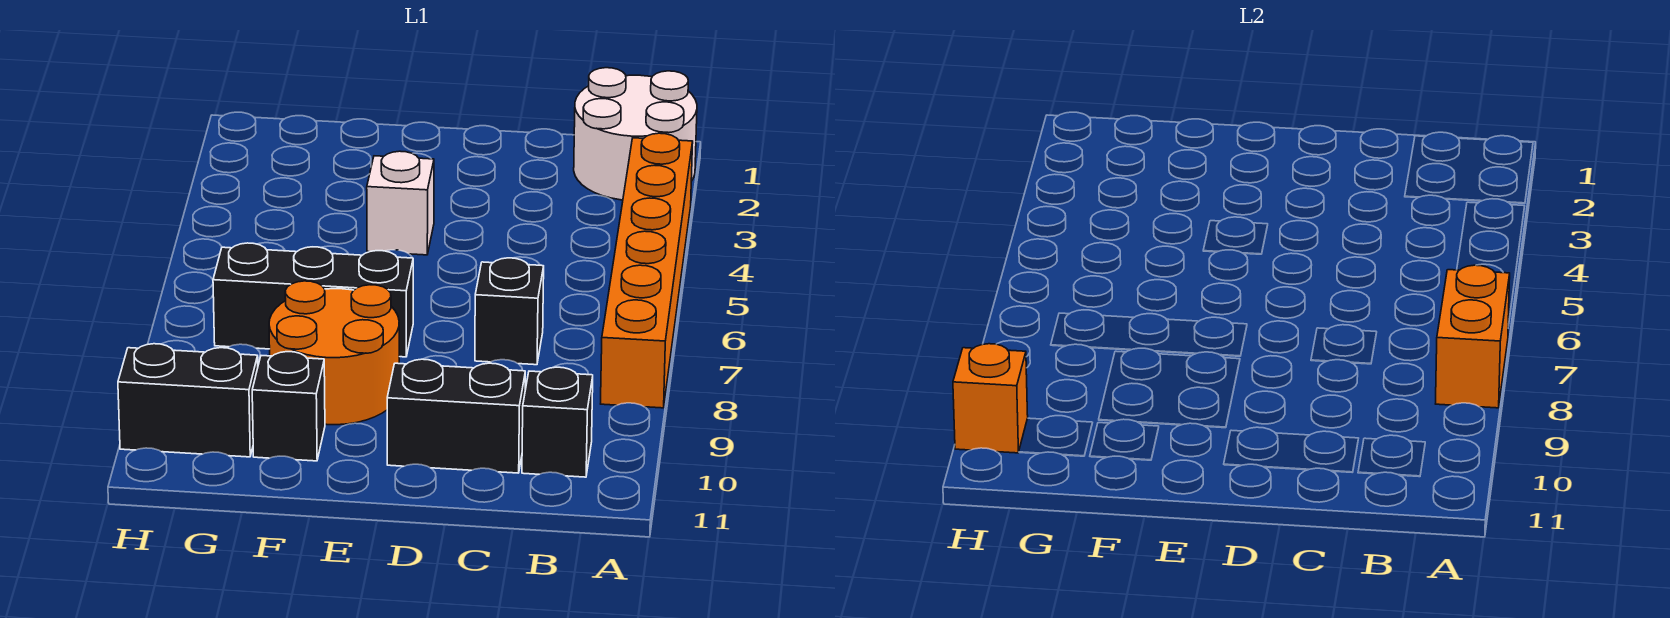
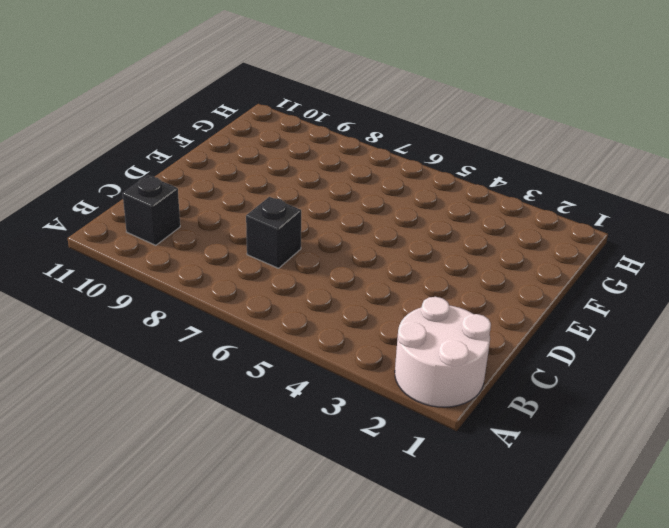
none -> orange brick A3:A8 level 1
none -> black brick C10:D10 level 1
none -> white brick E4 level 1

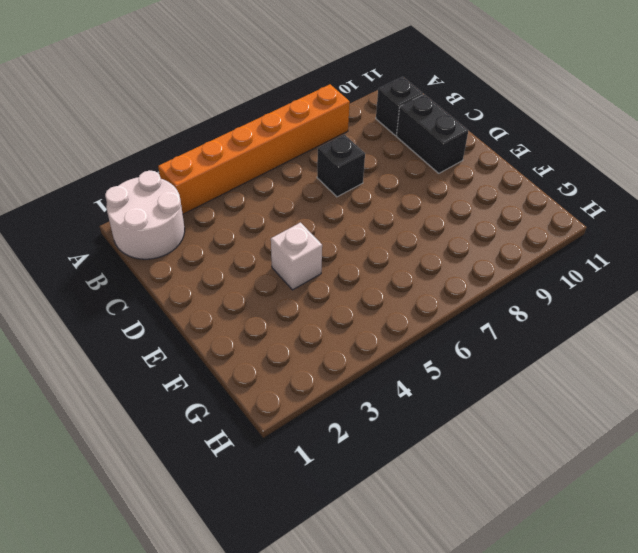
none -> black brick E7:G7 level 1
none -> orange round brick E8:F9 level 1
none -> black brick F10 level 1

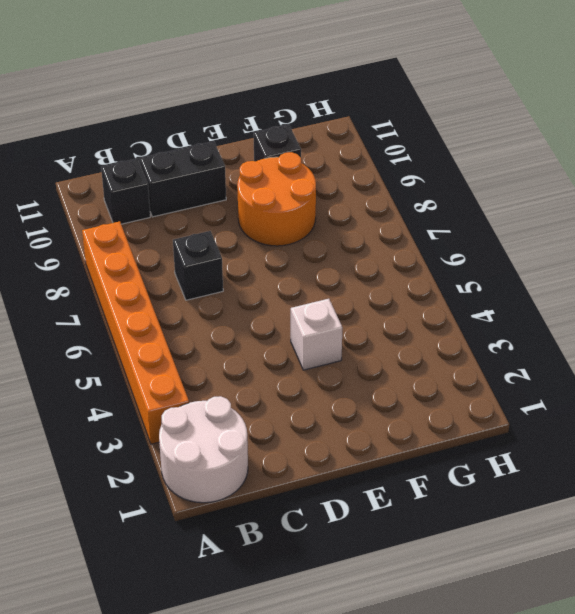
none -> black brick E7:G7 level 1
none -> black brick G10:H10 level 1
none -> orange brick A7:A8 level 2

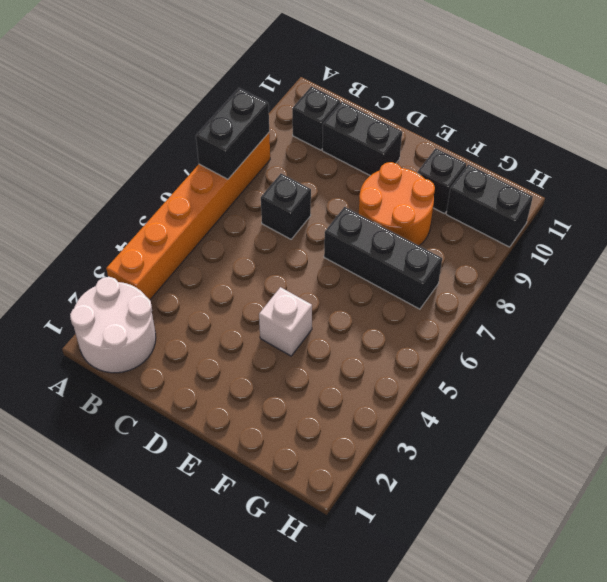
black brick A7:A8 level 2 -> orange brick A7:A8 level 2
none -> orange brick H10 level 2

